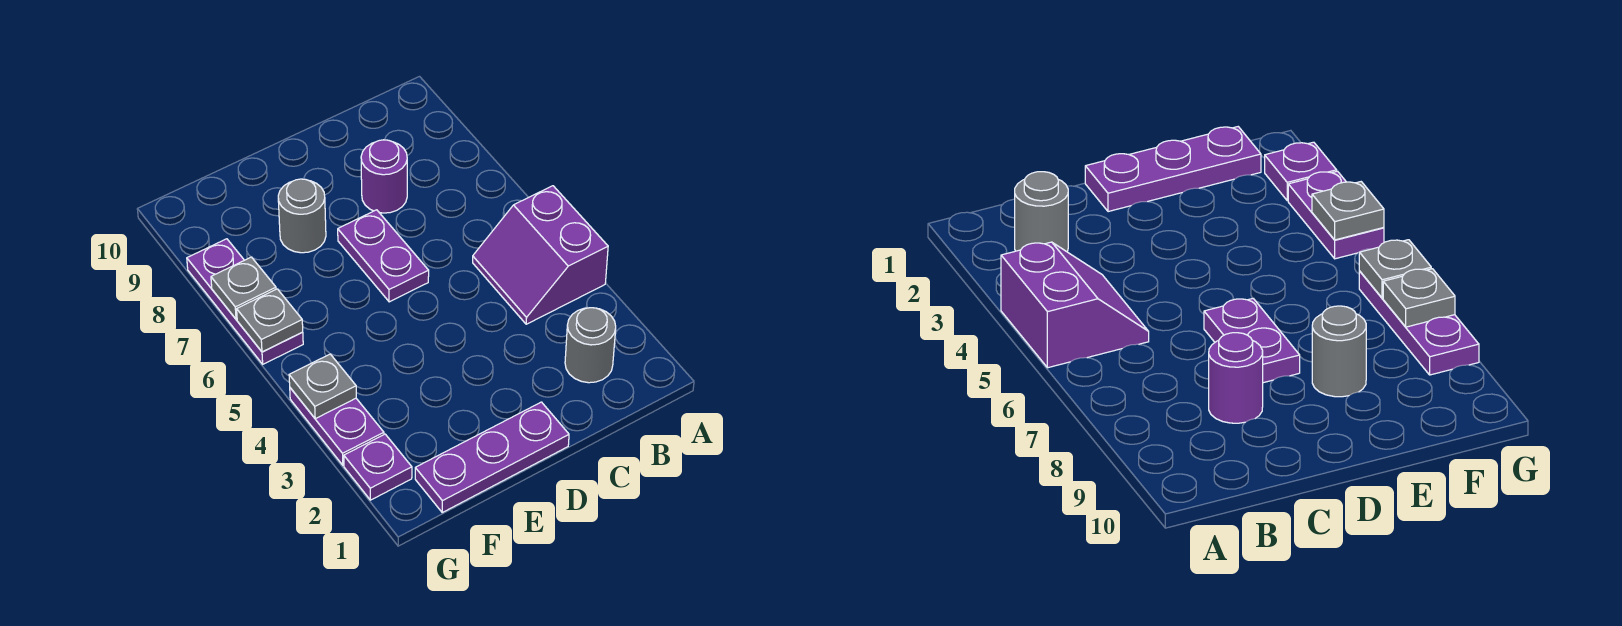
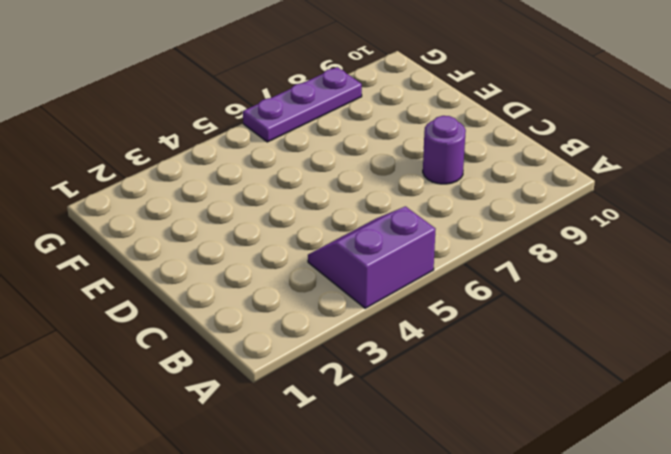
none -> grey round brick B2 level 1
none -> purple plate D1:F1 level 1
none -> purple plate D6:D7 level 1

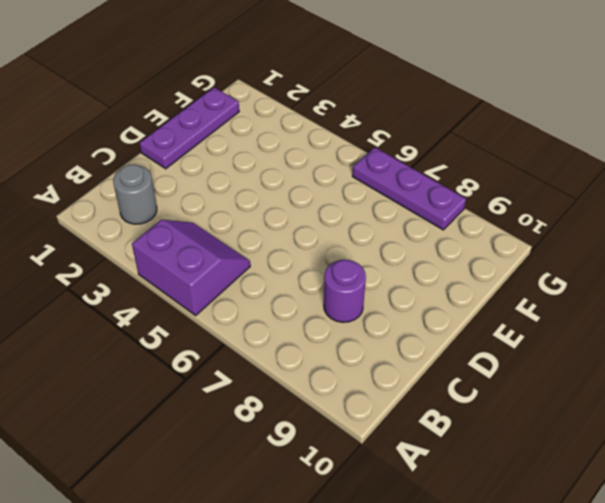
none -> purple plate D6:D7 level 1
none -> grey round brick E8 level 1
none -> purple plate G2 level 1

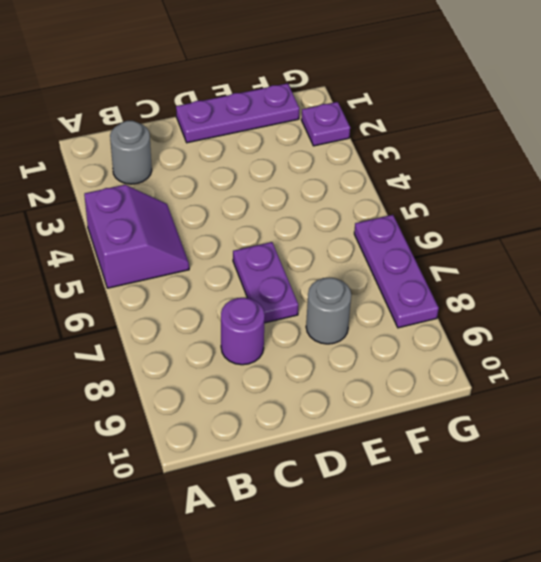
none -> purple plate G3:G4 level 1
none -> grey plate G4 level 2
none -> grey plate G6 level 2

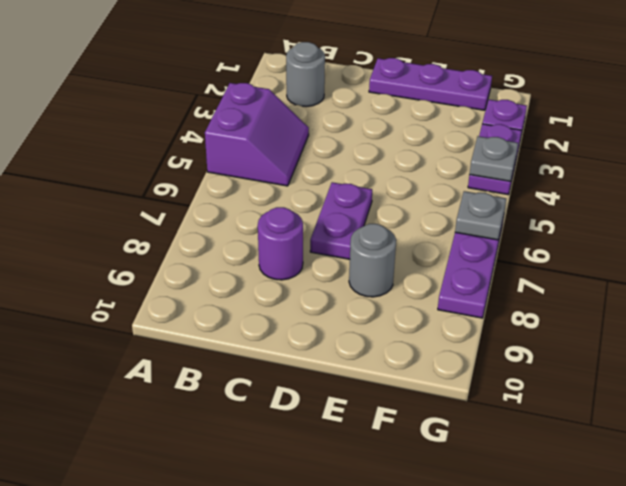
none -> grey plate G7 level 2

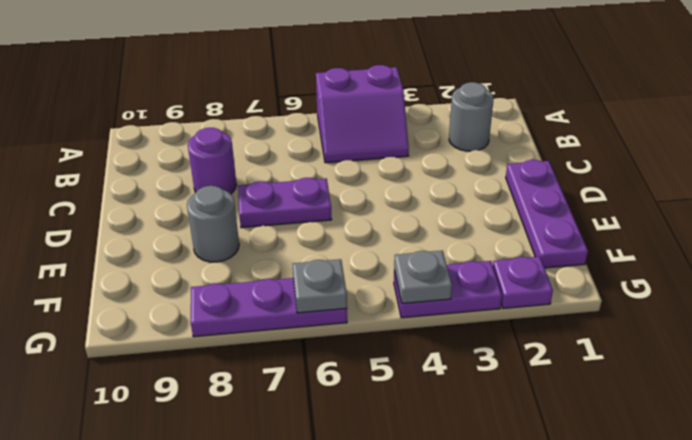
none -> grey plate G7 level 2

